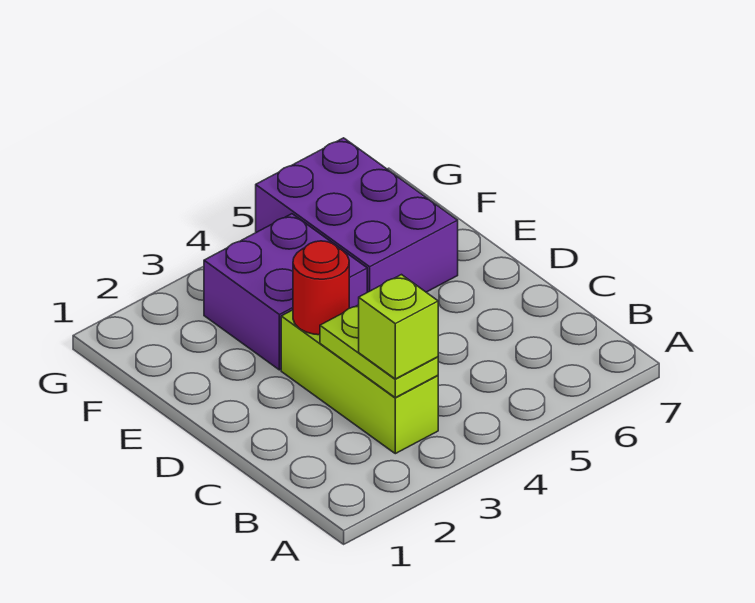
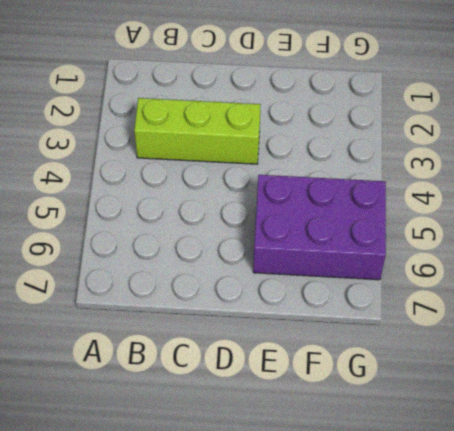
none -> purple brick E3:F4 level 1
none -> lime plate B3:C3 level 2

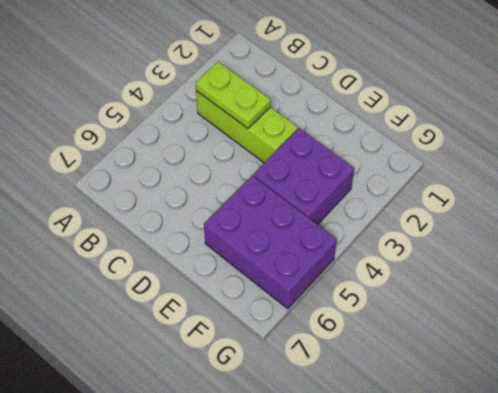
none -> red round brick D3 level 2
none -> lime brick B3 level 3

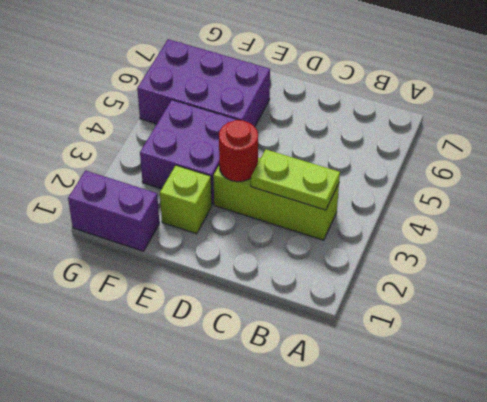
lime brick E2 level 1 -> lime brick B3 level 3
purple brick F1:G1 level 1 -> none

